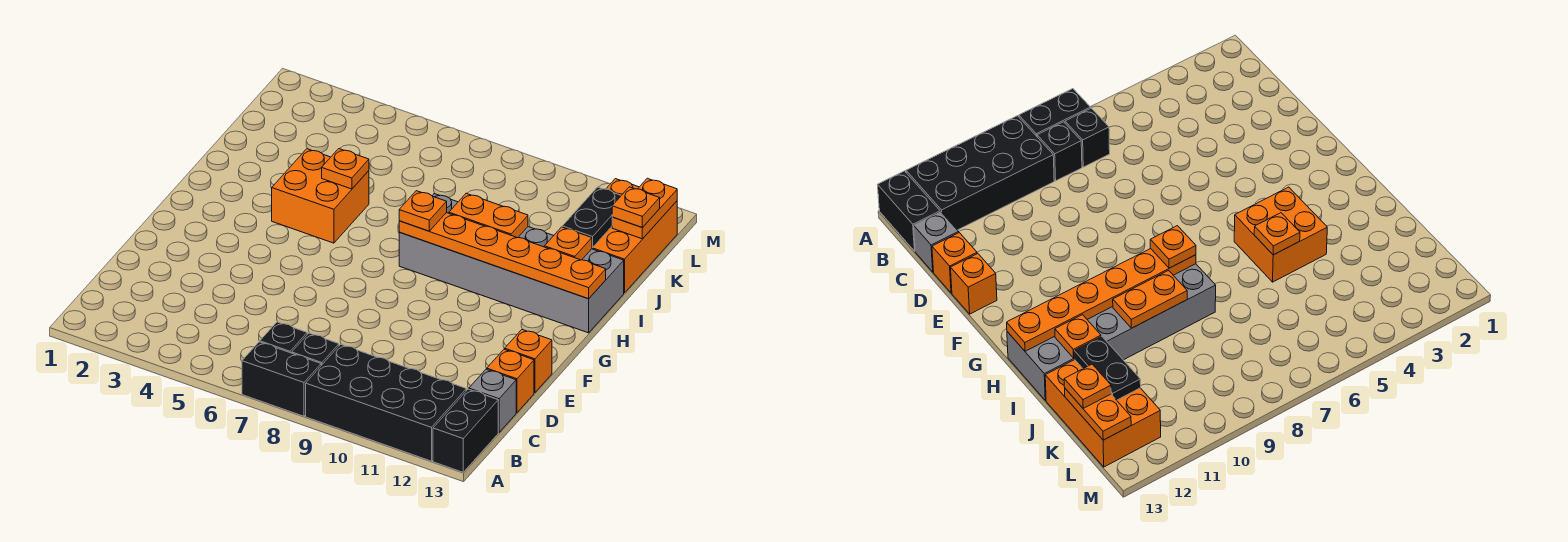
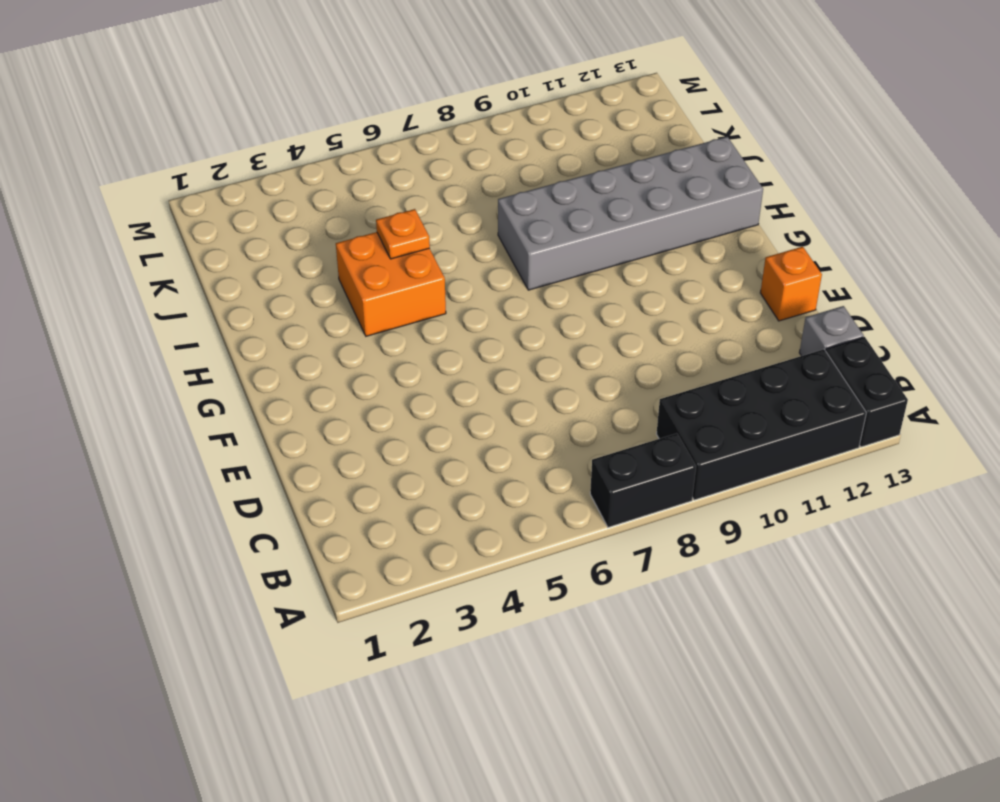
none -> black brick B7 level 1
none -> black brick B8 level 1
none -> orange brick D13 level 1

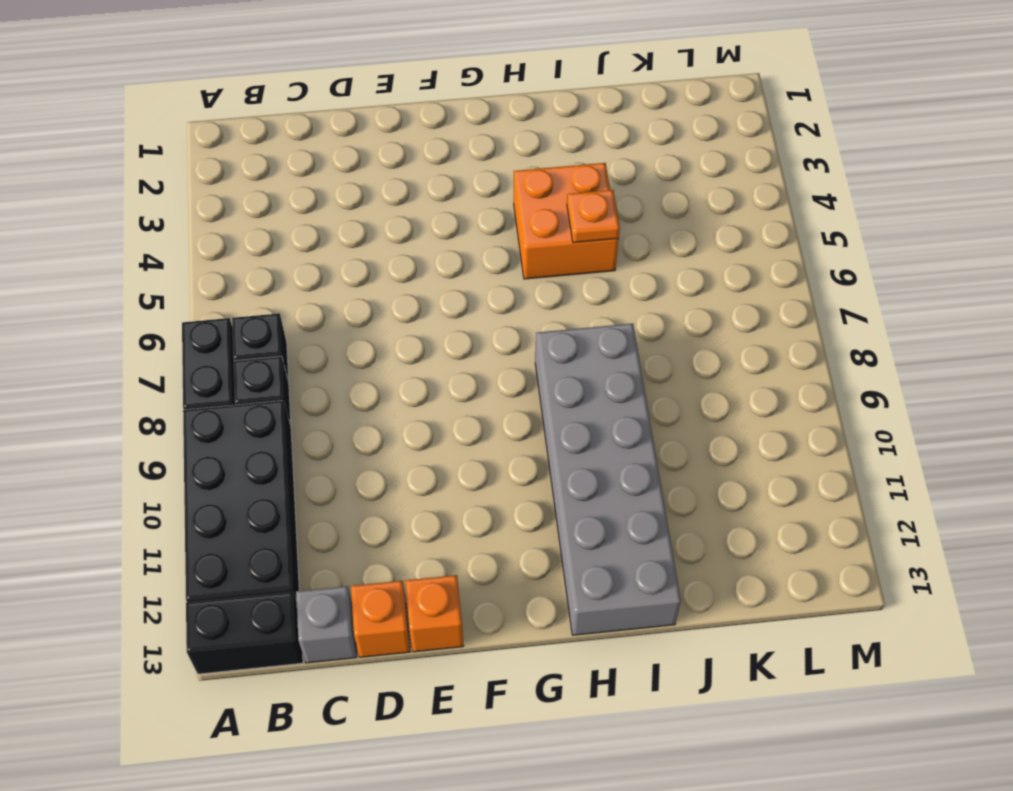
none -> orange brick J12:L13 level 1
none -> orange plate H8:H13 level 2
none -> orange plate I9:I10 level 2

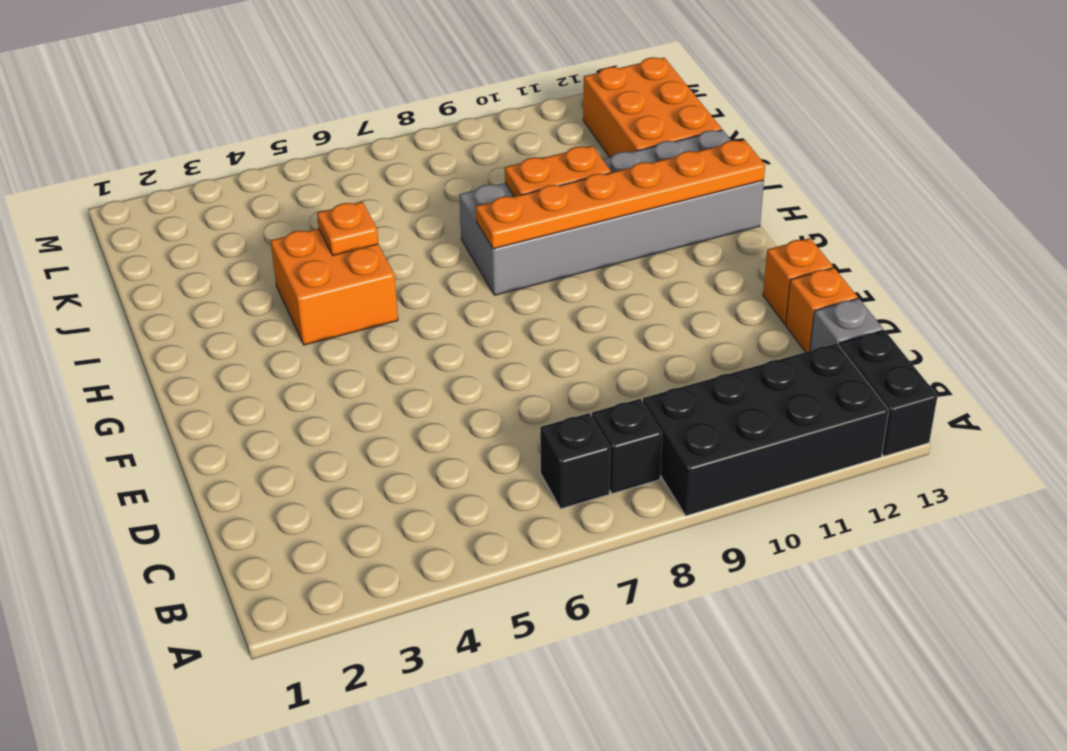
none -> black brick A7:A8 level 1
none -> orange plate I12 level 2
none -> black plate J12:K12 level 2

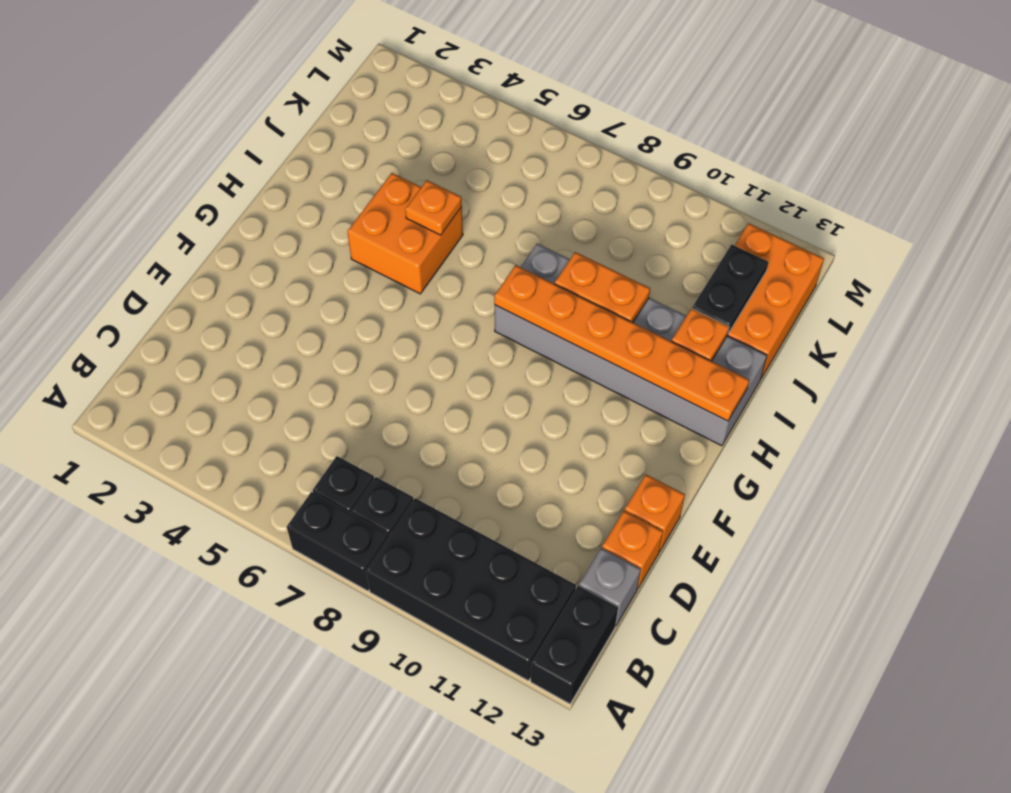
none -> orange plate K13:L13 level 2
none -> orange plate H8 level 3
none -> orange plate K13 level 3

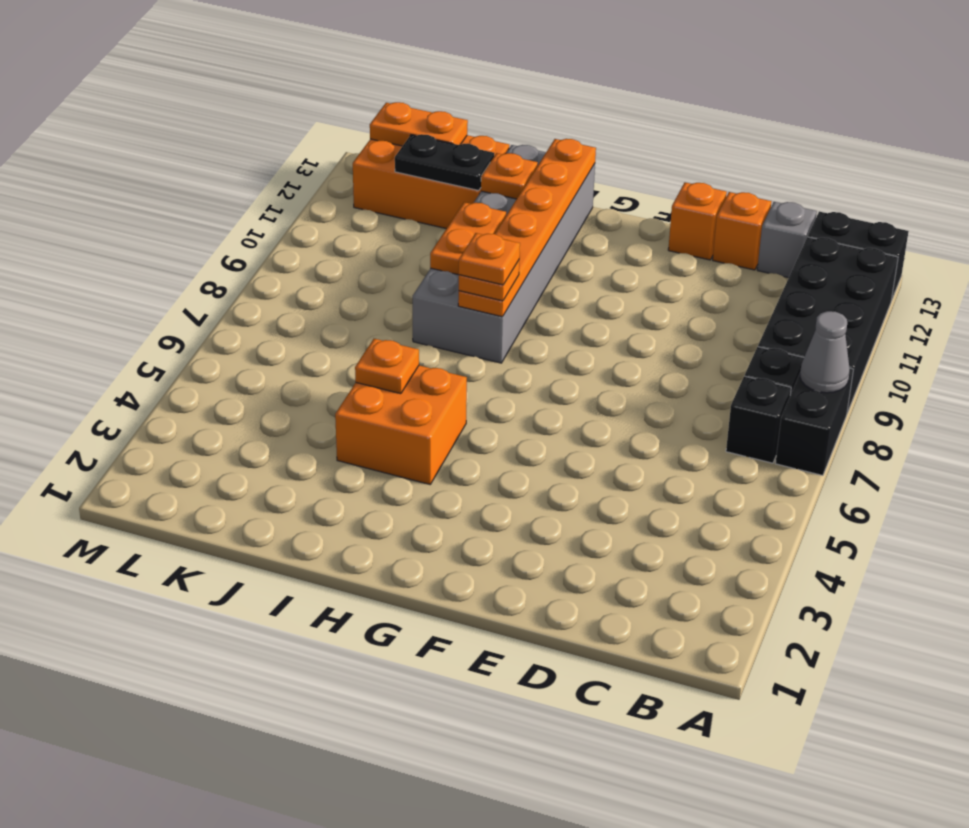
grey cone A8 level 2 -> none
orange plate H8 level 4 -> orange plate K13 level 3

